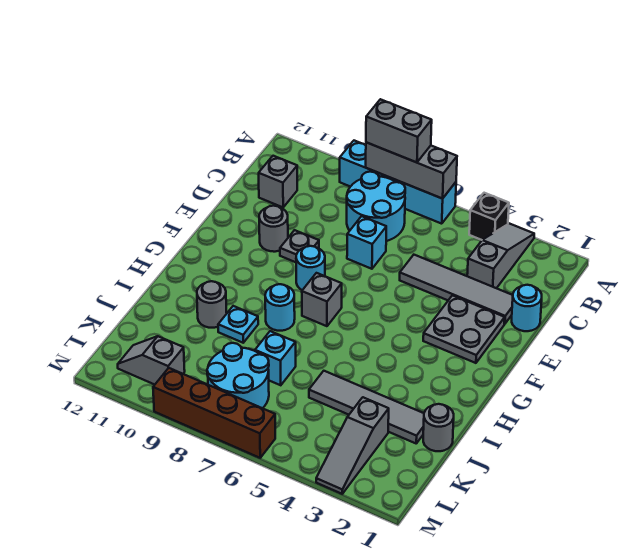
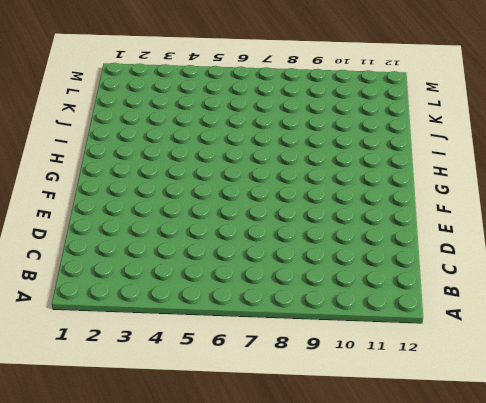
none -> grey slope A3:C3 level 1 top C
none -> black brick A4 level 1
none -> cyan brick A6:A9 level 1

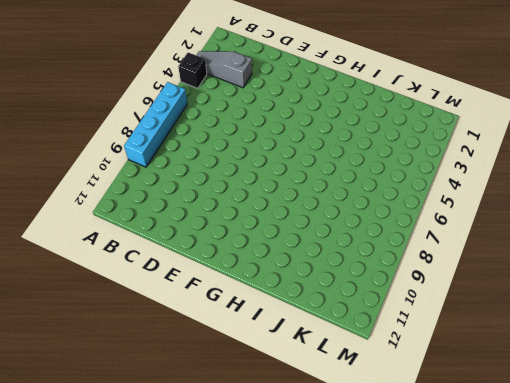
none -> cyan round brick B7:C8 level 1
none -> grey brick C11 level 1
none -> cyan round brick D1 level 1

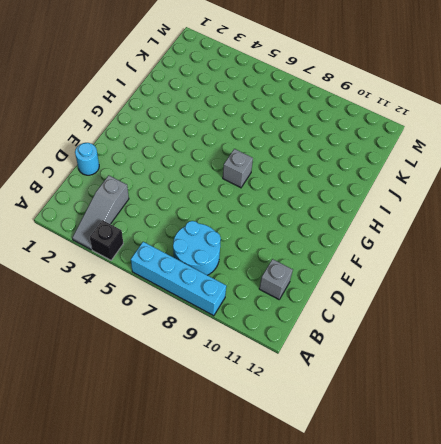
none -> grey tile D2:D5 level 1
none -> cyan brick D7 level 1
none -> grey plate E2:F3 level 1

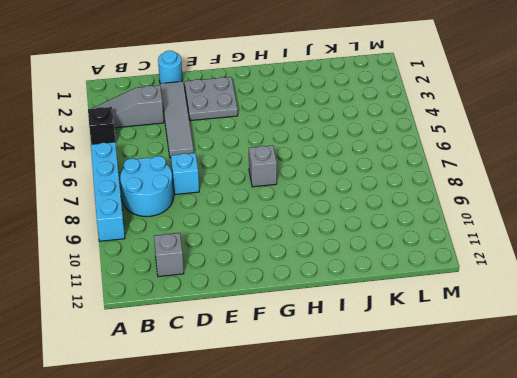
none -> grey plate E9 level 1
none -> grey round brick E10 level 1
none -> cyan round brick F8 level 1

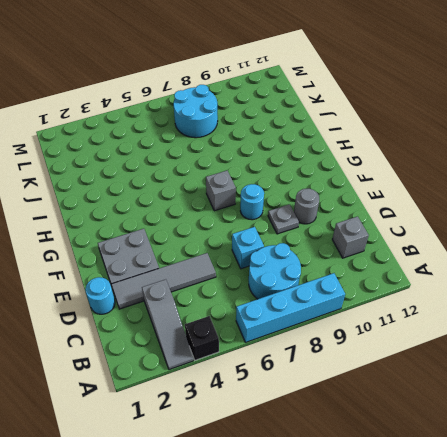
none -> cyan round brick H8 level 1
none -> cyan plate I9 level 1
none -> grey round brick I10 level 1

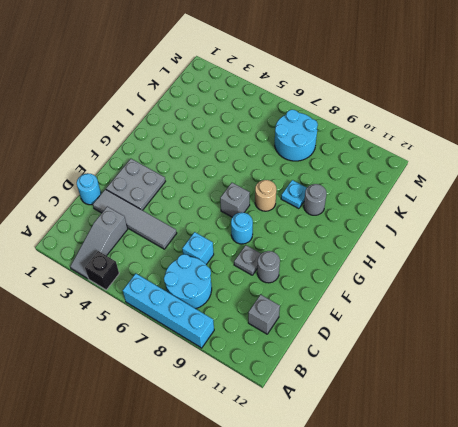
tan round brick H8 level 1 -> cyan round brick H8 level 1
none -> grey round brick J1 level 1
none -> grey tile J2:J5 level 1
none -> cyan brick J7 level 1

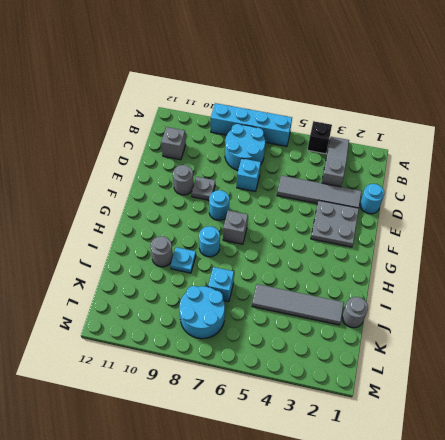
none -> grey slope K3:M3 level 1 top K
none -> grey slope L10:L11 level 1 top 10
none -> brown brick M6:M9 level 1

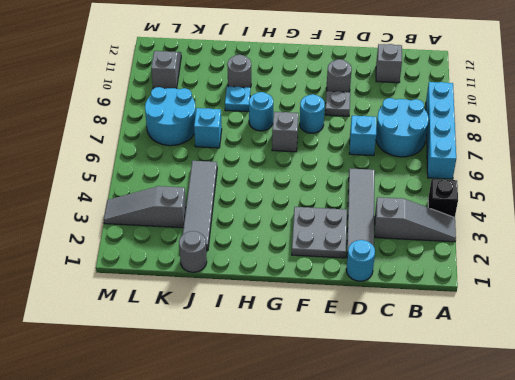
none -> brown brick M6:M9 level 1
none -> grey brick A6:A8 level 2
none -> grey brick A7:A8 level 3

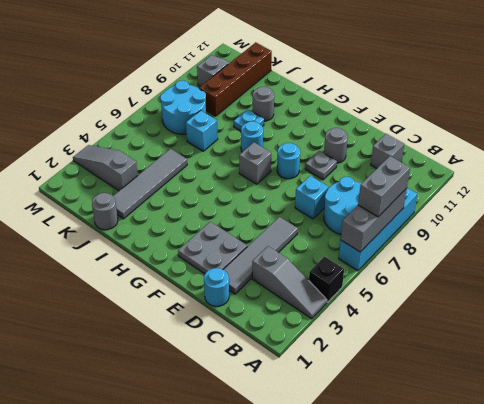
brown brick K9:K12 level 1 -> brown brick M6:M9 level 1

